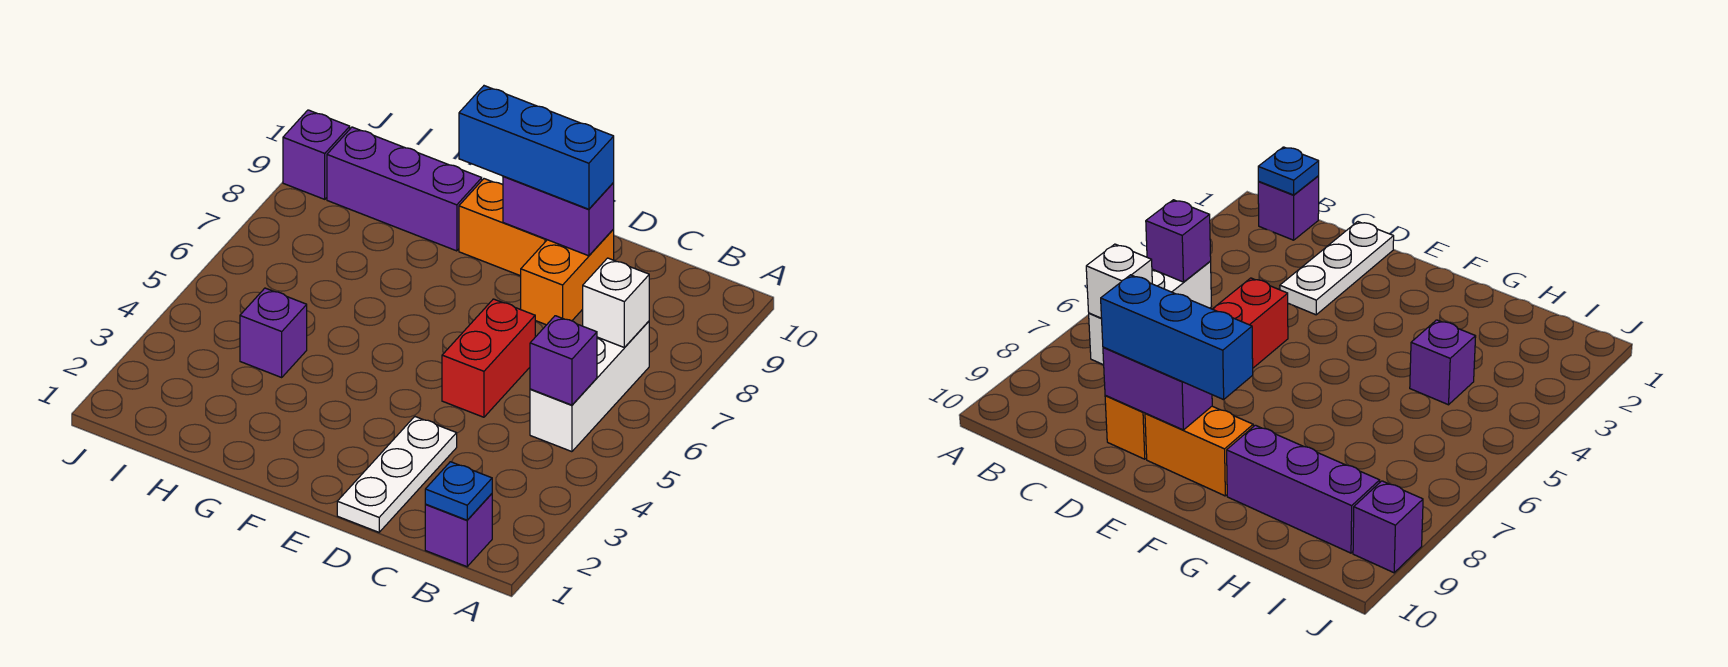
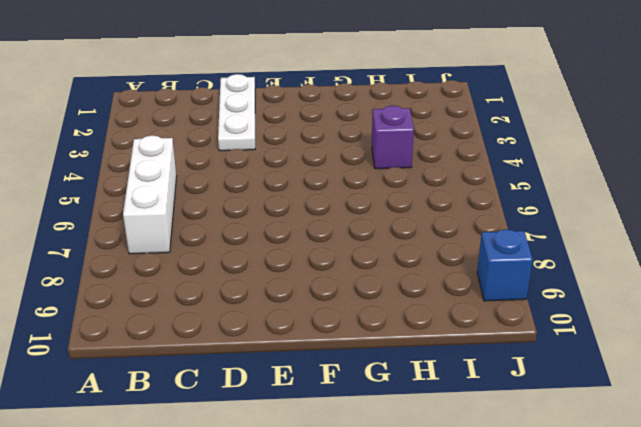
blue brick J9 level 1 -> purple brick J9 level 1
none -> purple brick B1 level 1
none -> red brick D5:D6 level 1
none -> orange brick D8:D9 level 1

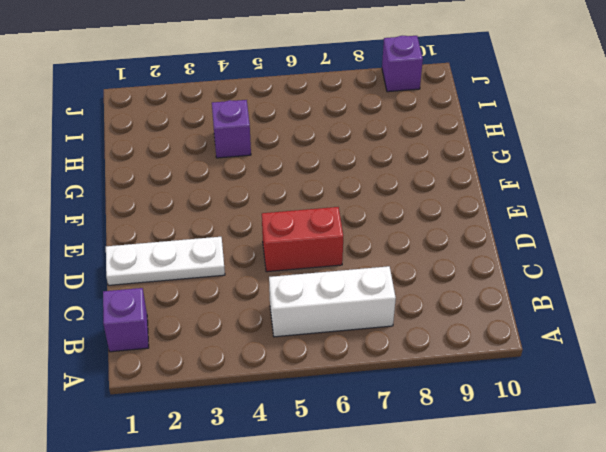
none -> orange brick D8:D9 level 1
none -> orange brick E9:F9 level 1
none -> purple brick G9:I9 level 1

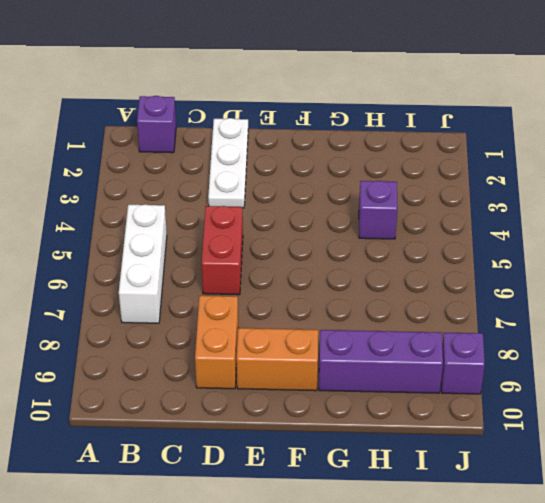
none -> blue plate B1 level 2
none -> purple brick B5 level 2
none -> white brick B7 level 2

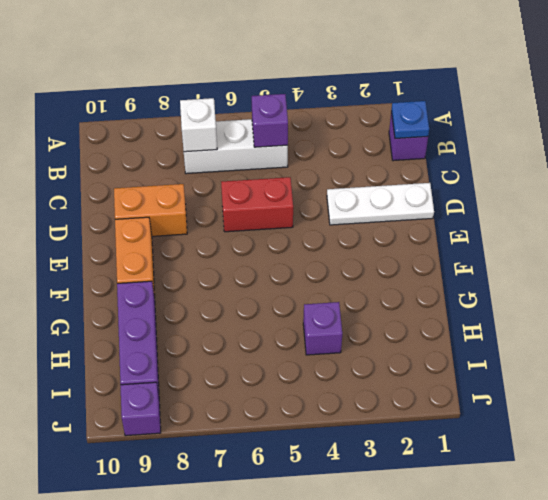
none -> purple brick D9:E9 level 2
none -> blue brick D9:F9 level 3

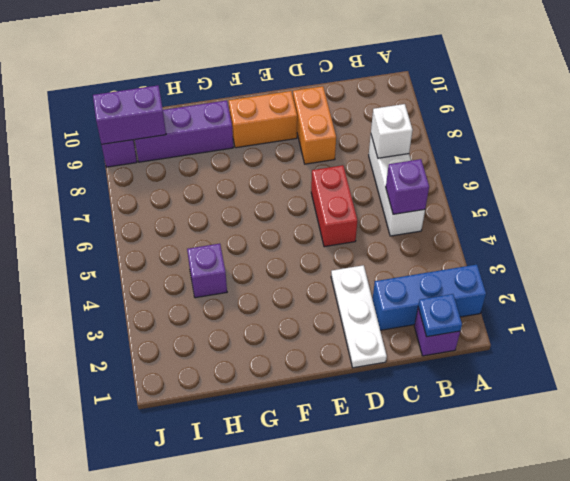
blue brick A2:C2 level 1 -> blue brick D9:F9 level 3
purple brick I9:J9 level 2 -> purple brick D9:E9 level 2

